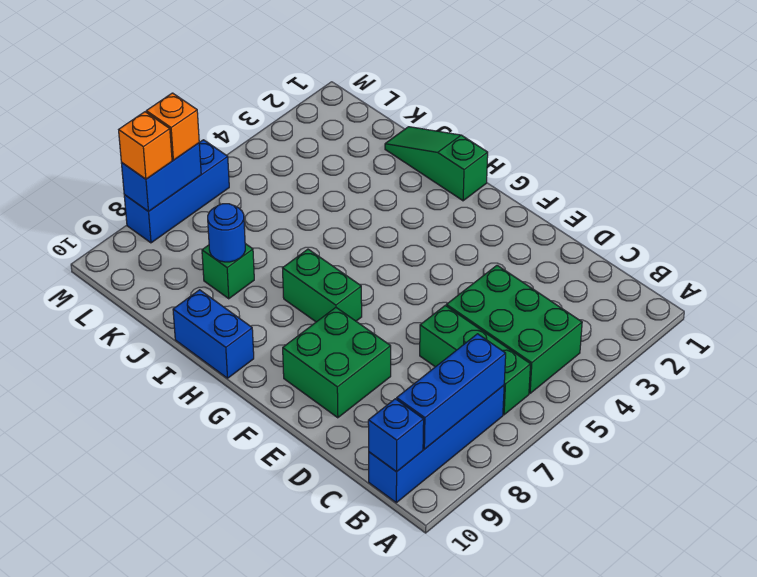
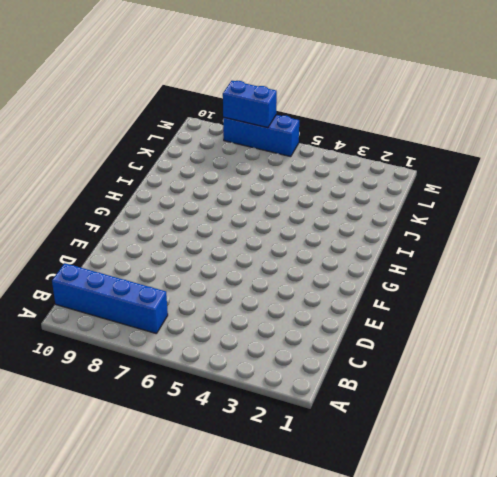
none -> green brick B4:D5 level 1
none -> green brick B6:D6 level 1
none -> green brick E8:F9 level 1

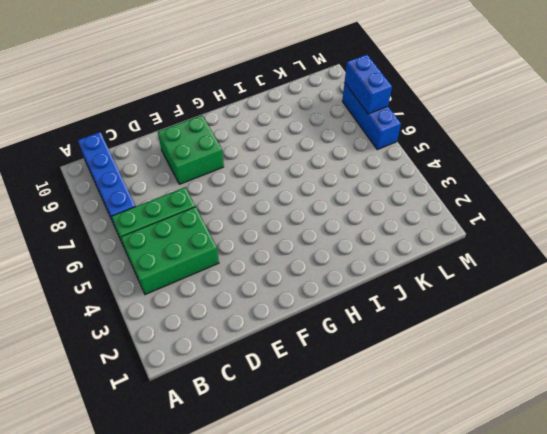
none -> green brick G7:H7 level 1
none -> green slope H1:J1 level 1 top H
none -> blue brick H10:I10 level 1

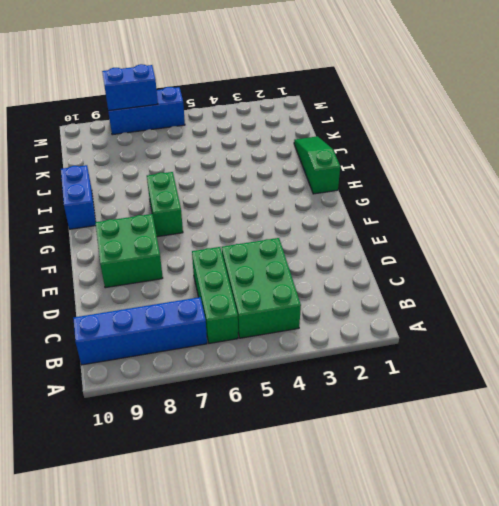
none -> green brick J8 level 1
none -> blue brick B7:B9 level 2
none -> blue brick B10 level 2

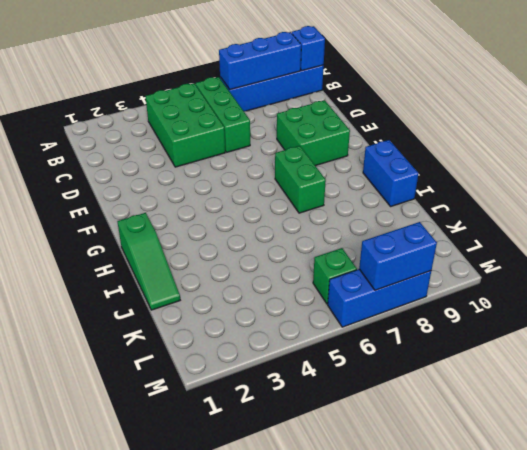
green brick L6 level 1 -> green brick J8 level 1
none -> blue round brick J8 level 2
none -> orange brick M7 level 3
none -> orange brick M8 level 3

